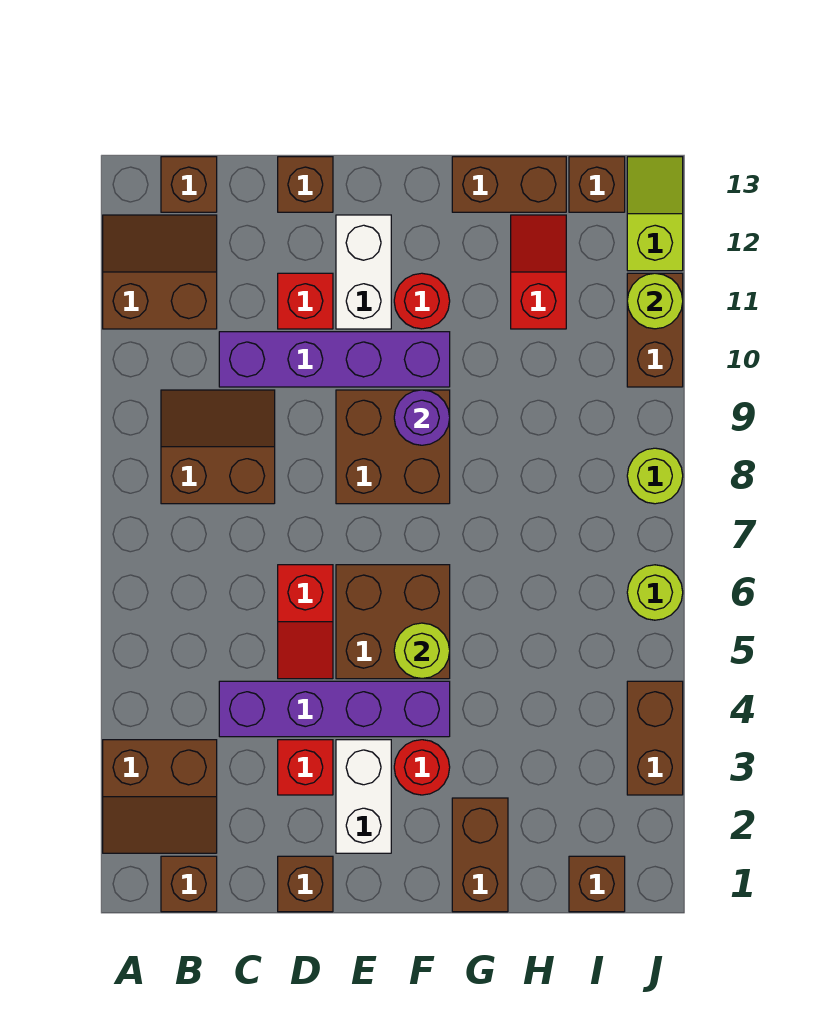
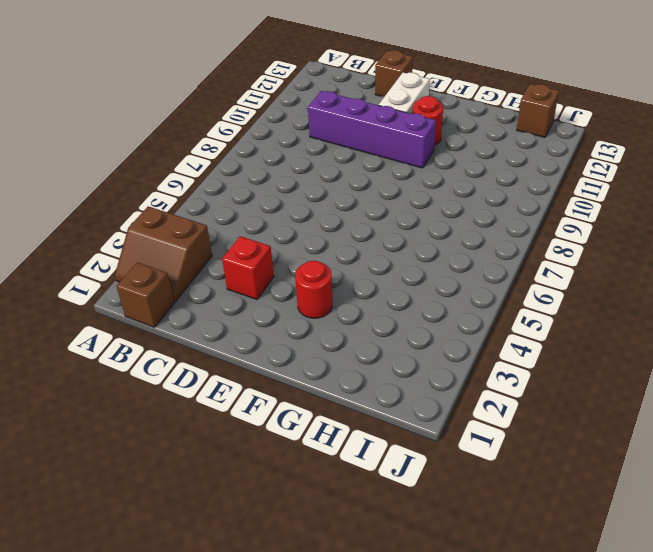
none -> brown slope A11:B12 level 1 top 11
none -> brown slope B8:C9 level 1 top 8
none -> brown brick B13 level 1
none -> purple brick C4:F4 level 1

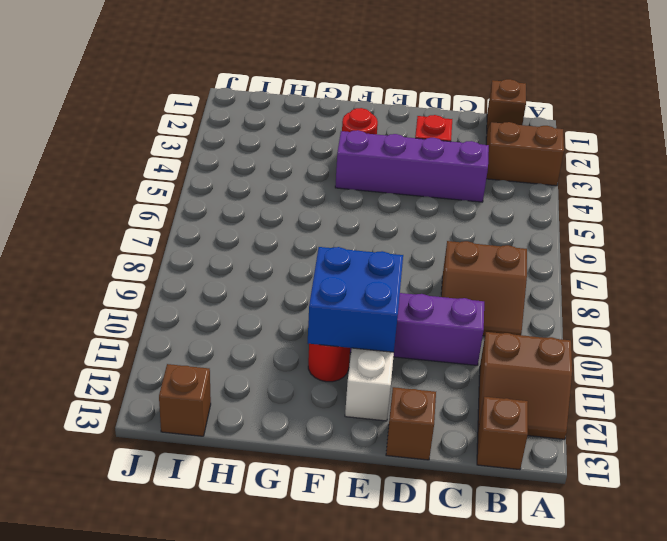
blue brick E10:F11 level 2 -> none
none -> brown brick D1 level 1
none -> red slope D5:D6 level 1 top 6
none -> red brick D11 level 1
none -> white brick E2:E3 level 1

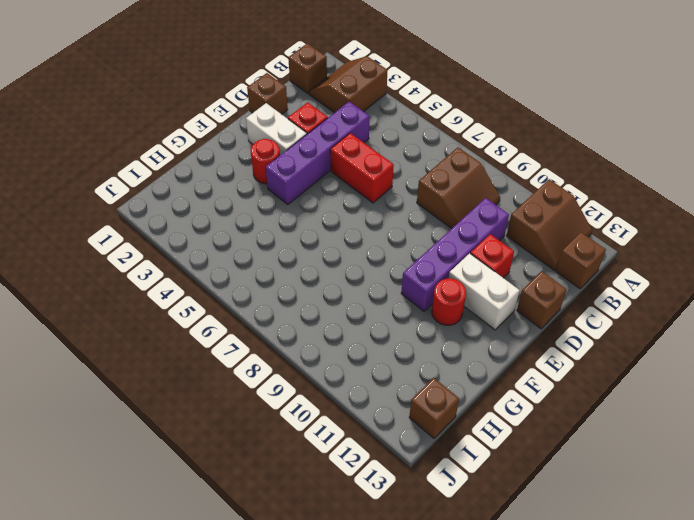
red brick D5:D6 level 1 -> red slope D5:D6 level 1 top 6
none -> brown brick E5:F6 level 1
none -> brown brick E8:F9 level 1
none -> brown brick G1:G2 level 1
none -> brown brick G13:H13 level 1

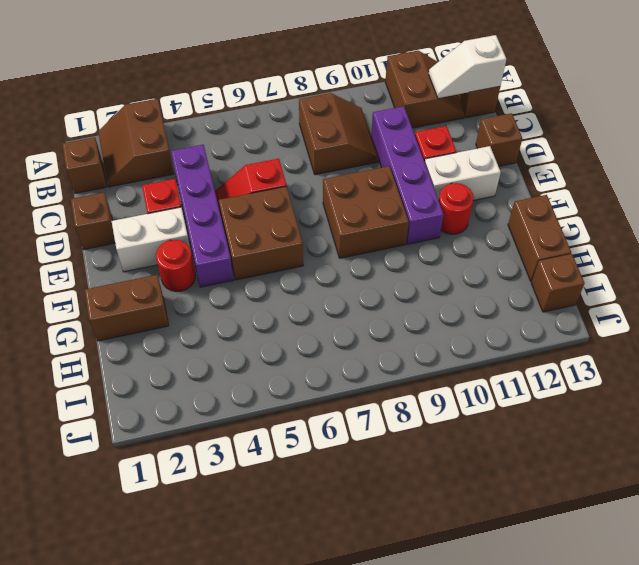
white slope B12:B13 level 2 top 13 -> none
none -> red slope H11:H12 level 1 top 11
none -> brown brick I1 level 1
none -> brown brick J3:J4 level 1
none -> lime round brick J6 level 1

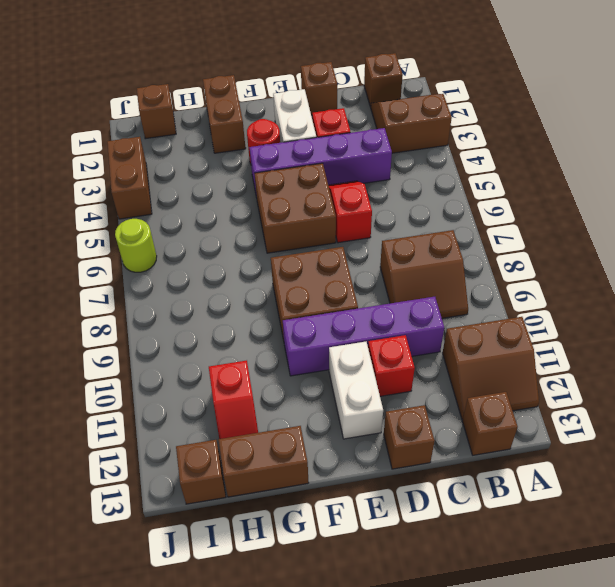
none -> red round brick F11 level 1
none -> lime round brick J8 level 1
none -> brown brick J10:J11 level 1
none -> lime slope J12:J13 level 1 top 12

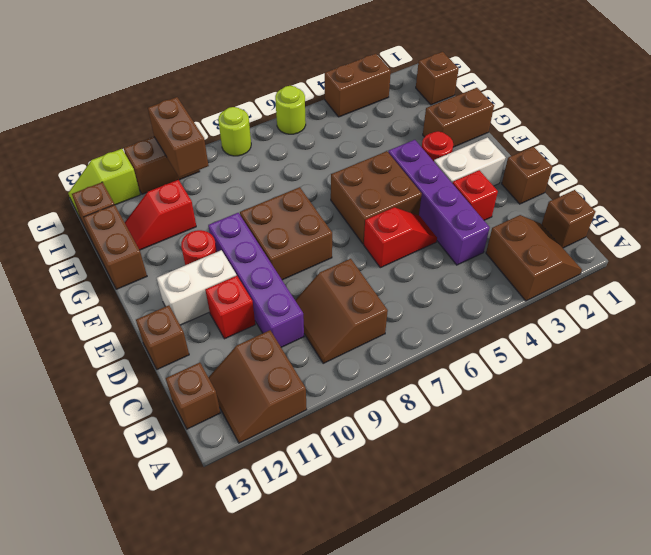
brown brick I10:J10 level 2 -> none
none -> lime round brick F5 level 2
none -> purple round brick F9 level 2
none -> lime round brick J11 level 2

